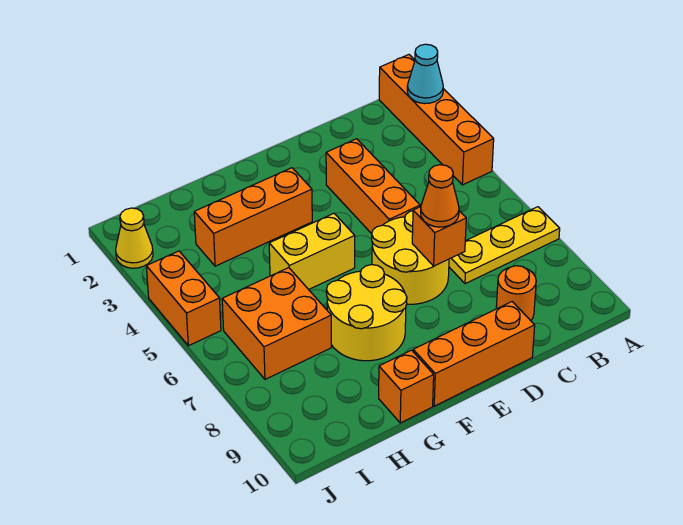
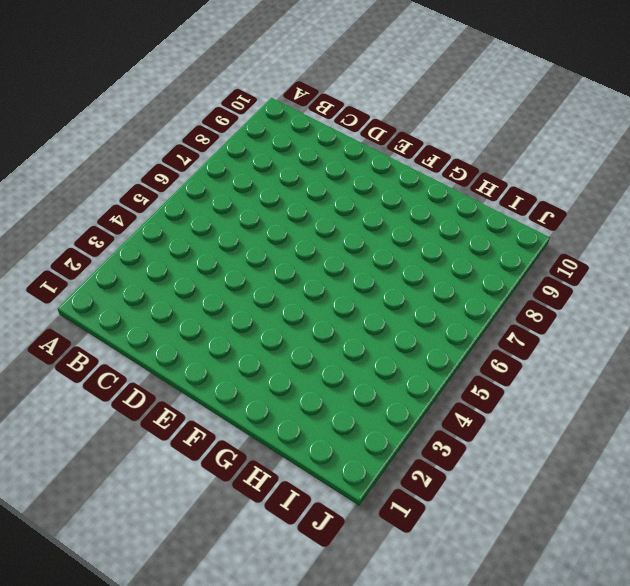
none -> orange brick A1:A4 level 1
none -> yellow plate A7:C7 level 1
none -> orange round brick C9 level 1

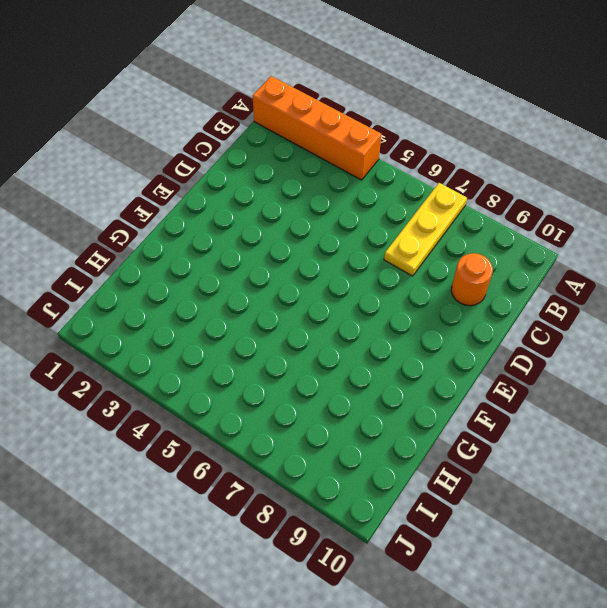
none -> orange brick D3:D5 level 1
none -> yellow round brick D6:E7 level 1
none -> orange brick D10:F10 level 1

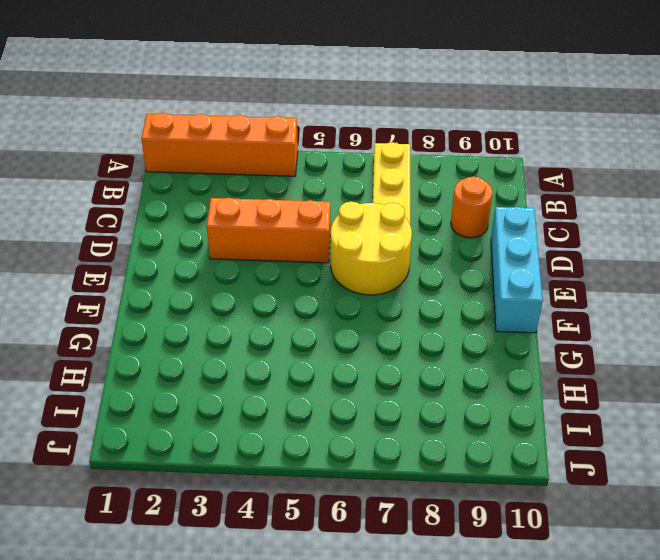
cyan brick D10:F10 level 1 -> orange brick D10:F10 level 1
none -> orange brick F3:H3 level 1
none -> yellow brick F5:G5 level 1
none -> yellow round brick F7:G8 level 1

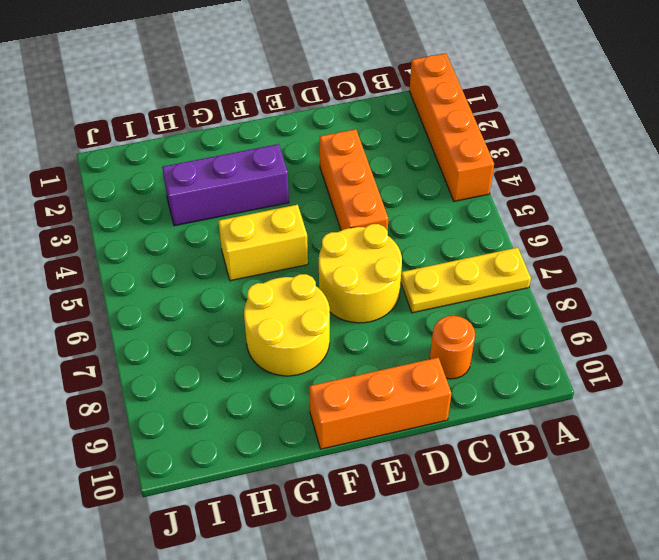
purple brick F3:H3 level 1 -> orange brick F3:H3 level 1
none -> orange brick G10 level 1
none -> orange brick H6:I7 level 1
none -> yellow cone J2 level 1

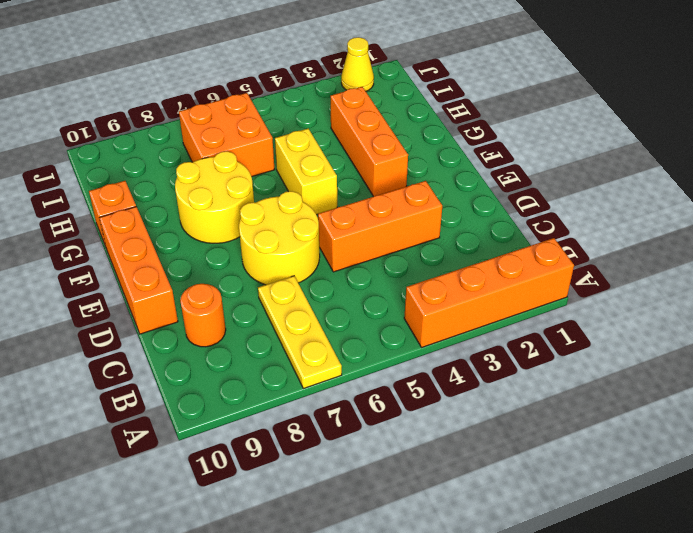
none -> orange brick J4:J5 level 1
none -> cyan cone A2 level 2
none -> orange brick D7 level 2

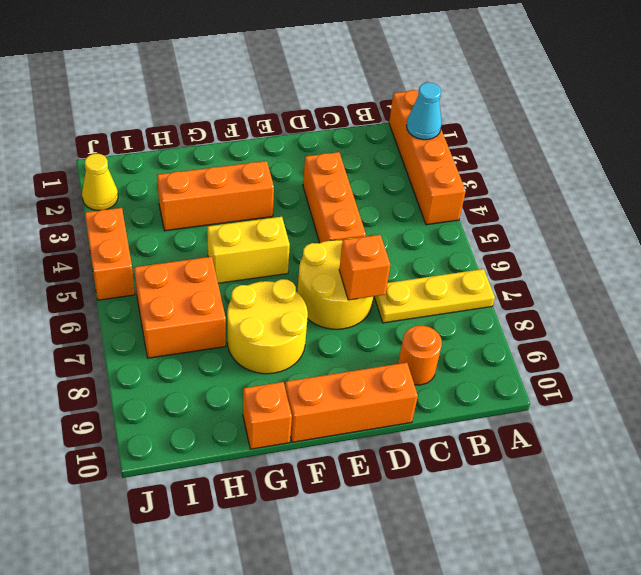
none -> orange cone D7 level 3

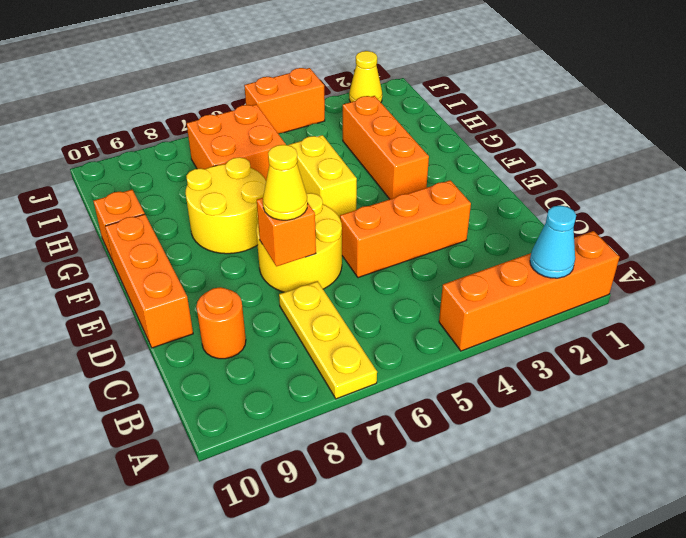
yellow cone D7 level 3 -> orange cone D7 level 3

